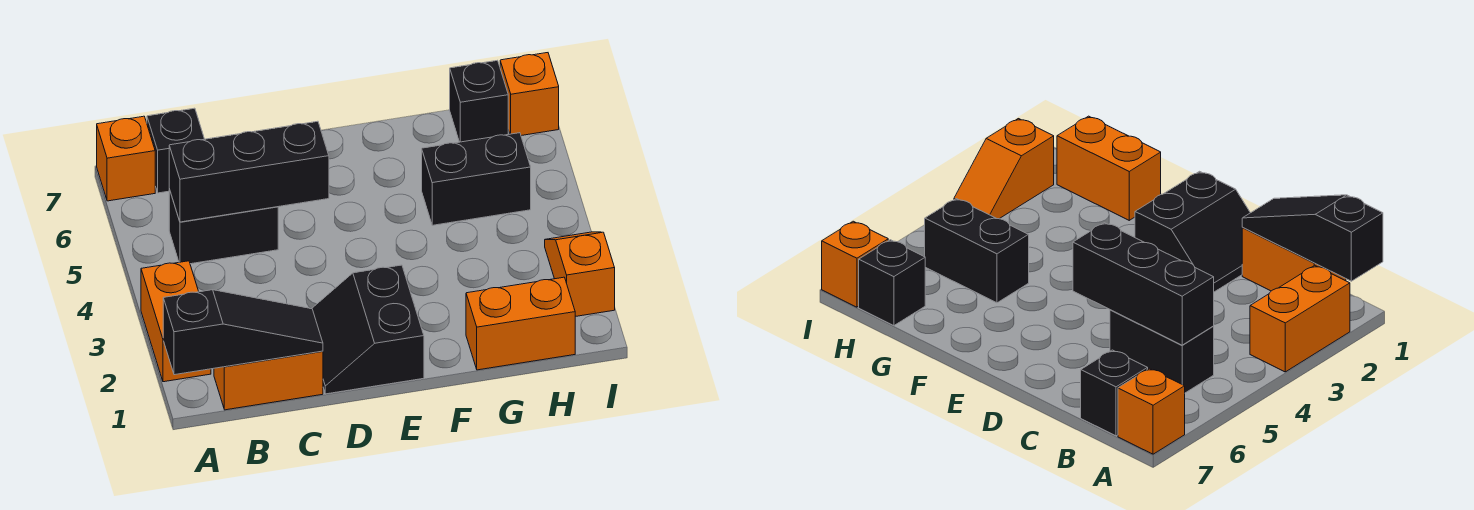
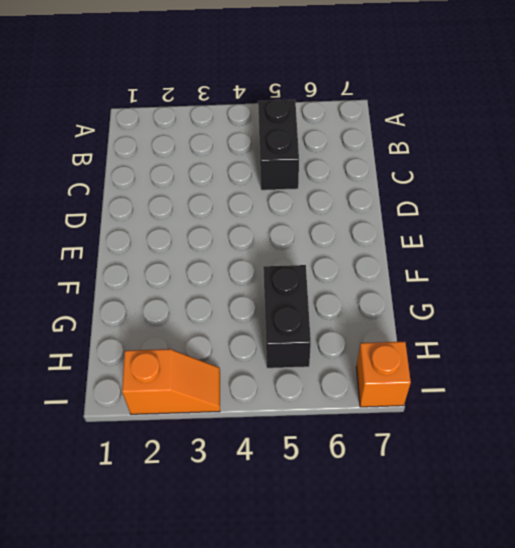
none -> orange brick A2:A3 level 1
none -> orange brick A7 level 1
none -> orange brick B1:C1 level 1

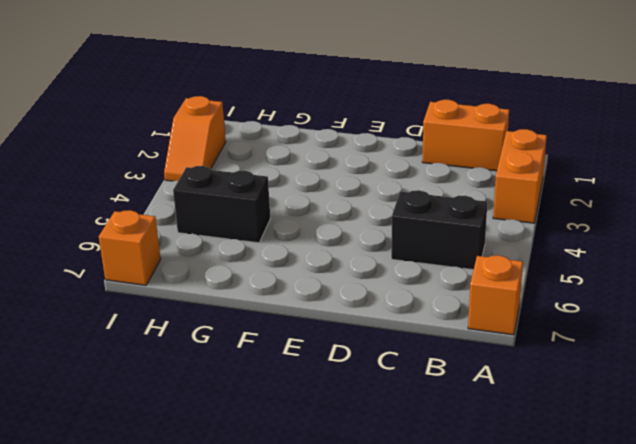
none -> black brick B7 level 1
none -> black slope D1:E2 level 1 top E
none -> orange brick G1:H1 level 1

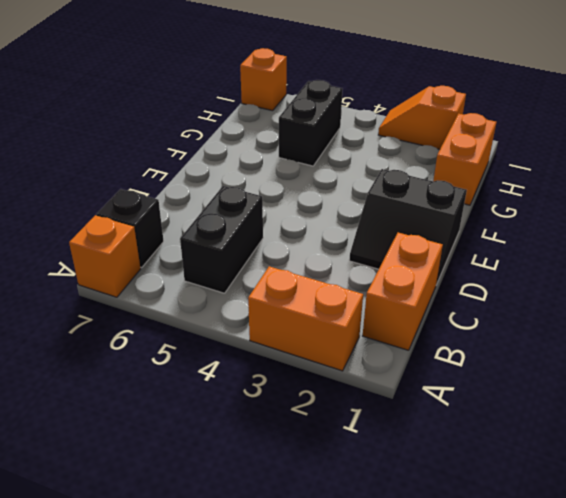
none -> black brick H7 level 1
none -> black slope A1:C1 level 2 top A
none -> black brick B5:D5 level 2

